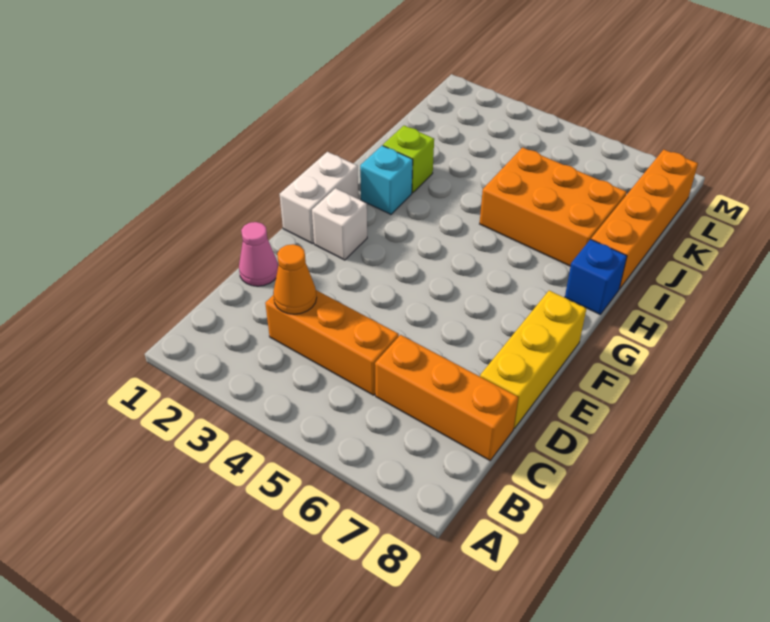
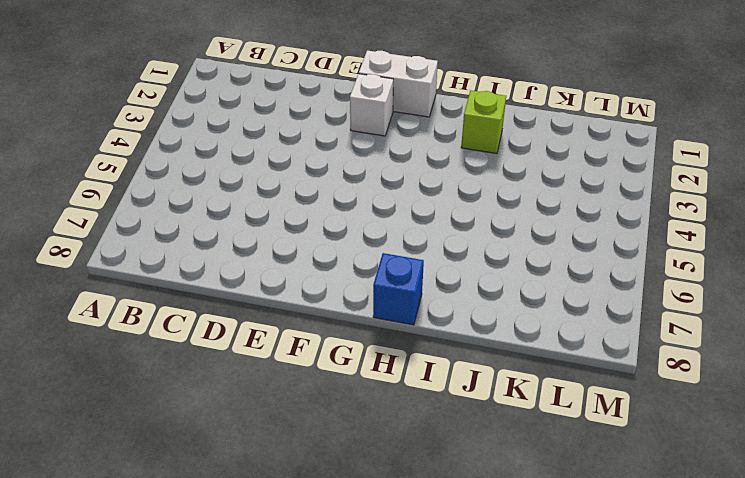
none -> orange brick C3:C5 level 1
none -> orange brick C6:C8 level 1
none -> pink cone D1 level 1

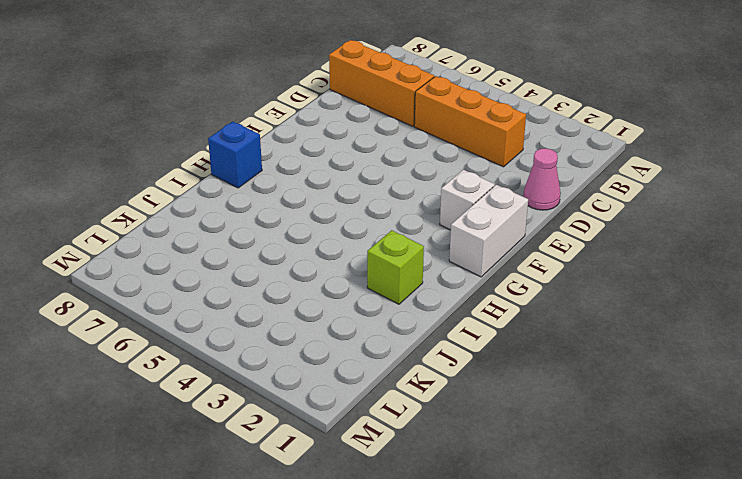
none -> yellow brick D8:F8 level 1
none -> cyan brick H2 level 1
none -> orange brick I5:J7 level 1

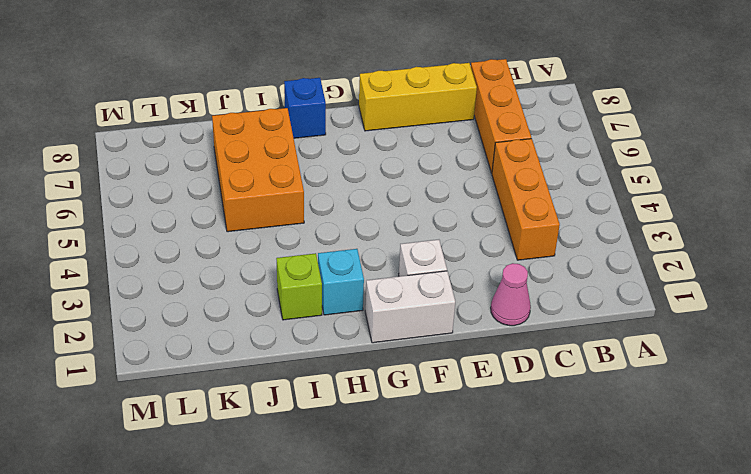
none -> orange brick I8:L8 level 1
none -> orange cone C3 level 2

